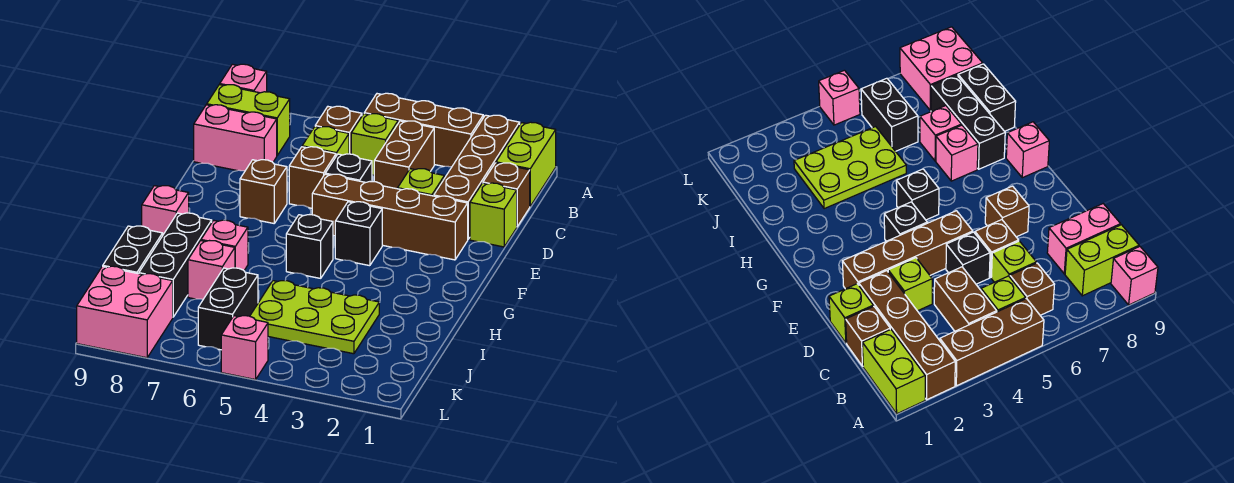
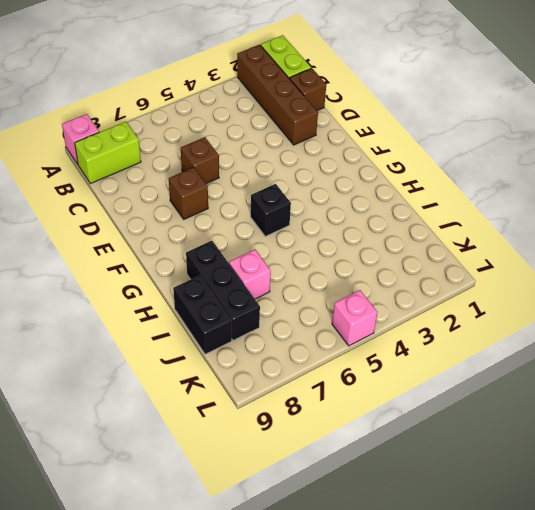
none -> brown brick A3:A5 level 1
none -> brown brick B4:C4 level 1
none -> lime brick B5 level 1

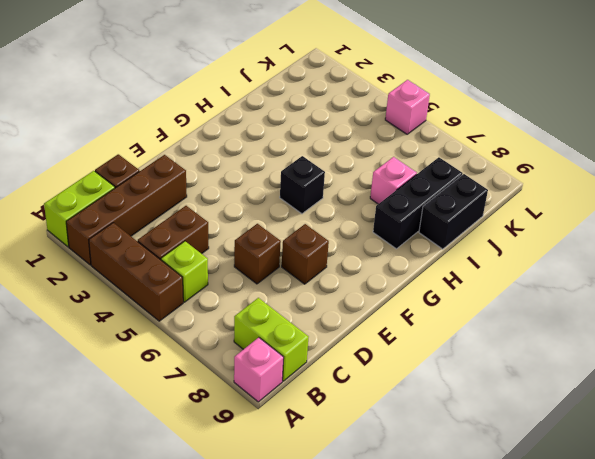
none -> brown brick B6 level 1
none -> lime brick C6 level 1
none -> pink brick C8:C9 level 1

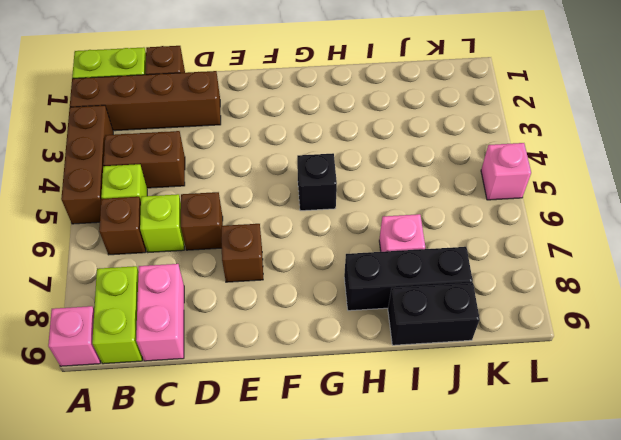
none -> lime brick D1 level 1
none -> lime brick D3 level 1
none -> black brick D5 level 1

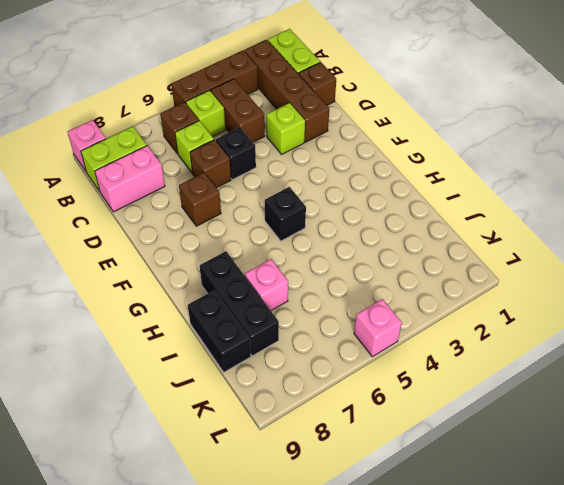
none -> lime brick D1 level 1
none -> brown brick E2:E5 level 1
none -> black brick F4 level 1

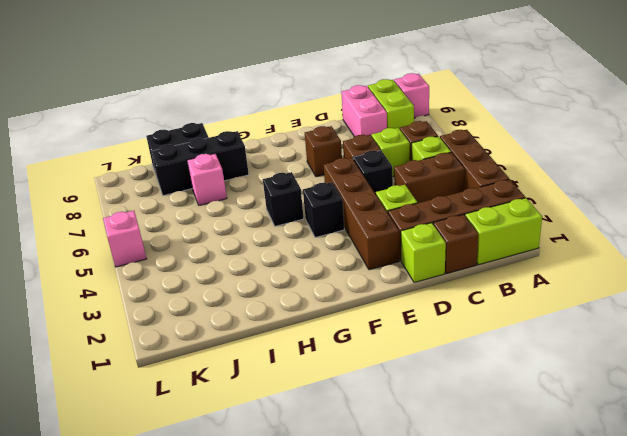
none -> pink brick G9 level 1
none -> pink brick H7 level 1
none -> lime plate I3:J5 level 1

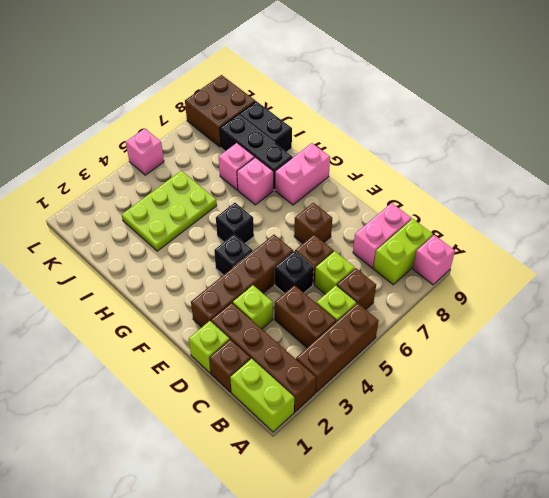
pink brick G8:G9 level 1 -> pink brick G9 level 1
brown brick K8:L9 level 1 -> pink brick K8:L9 level 1
none -> black brick J6:K6 level 1

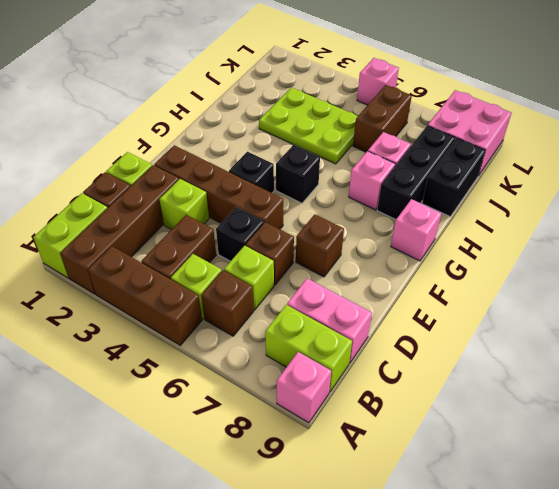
brown brick J6:K6 level 1 -> black brick J6:K6 level 1

